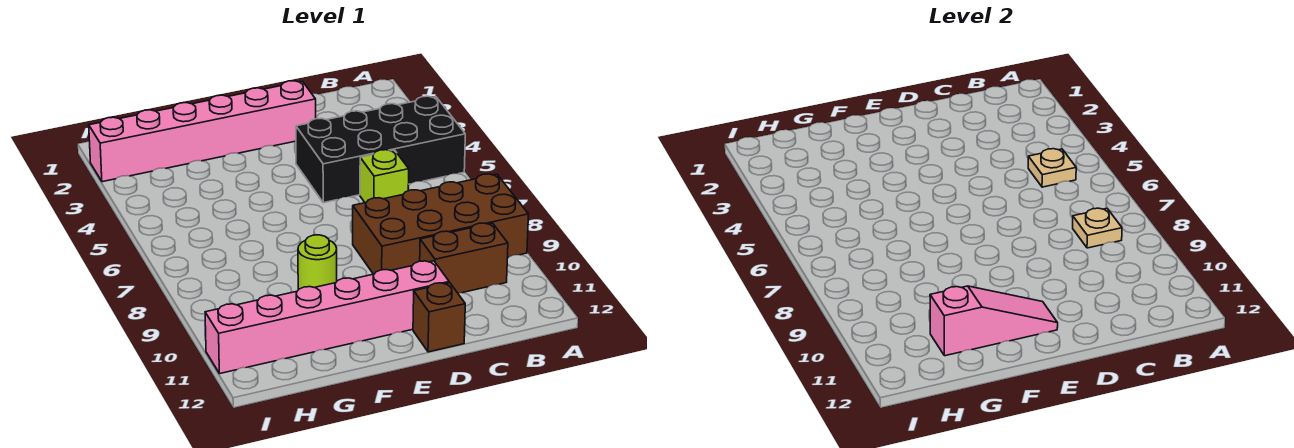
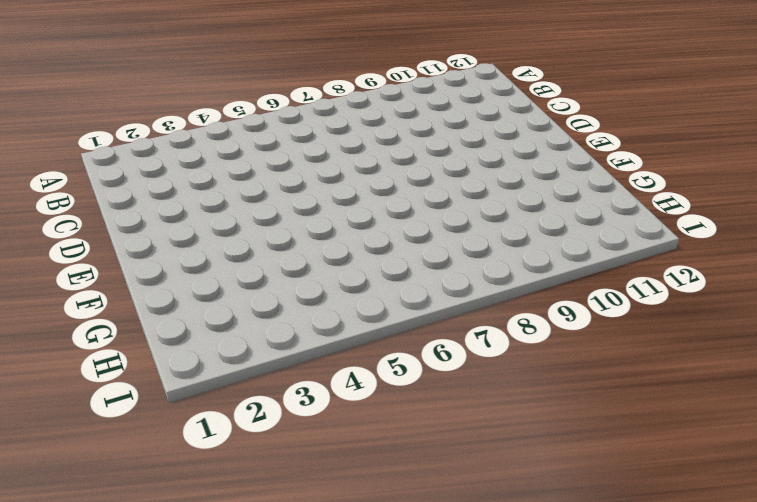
none -> black brick A4:D5 level 1
none -> brown brick A8:D9 level 1

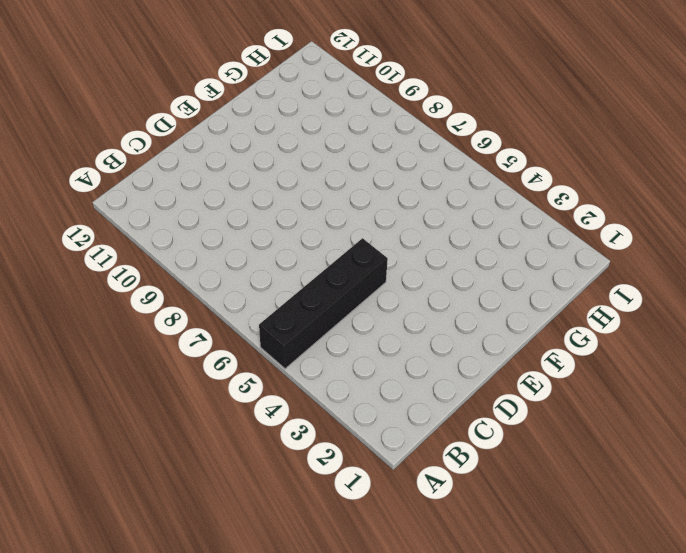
black brick A5:D5 level 1 -> black brick A4:D5 level 1
none -> brown brick A8:D9 level 1
none -> brown brick B10:C10 level 1

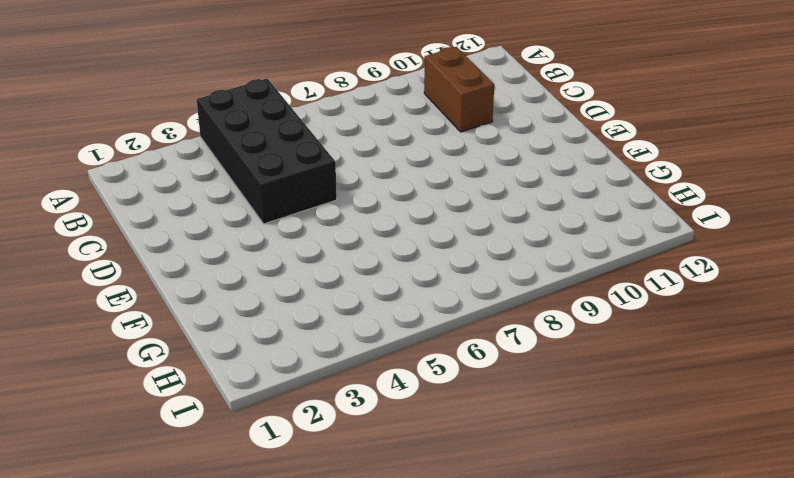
none -> brown brick A8:D9 level 1
none -> lime brick C6 level 1

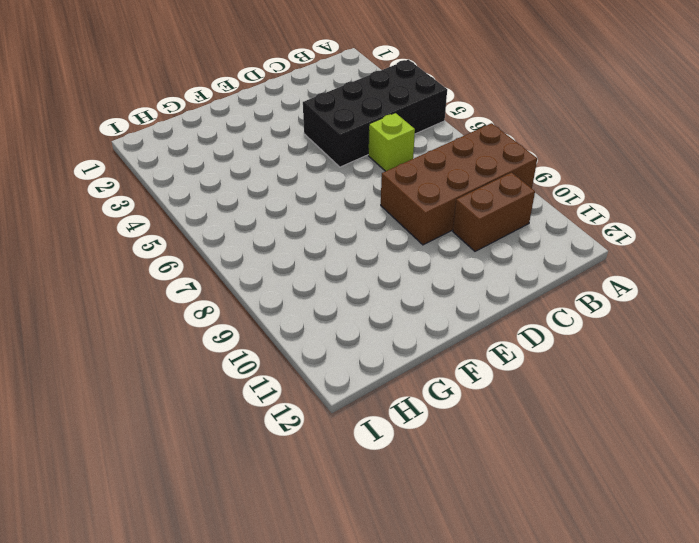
none -> pink brick D2:I2 level 1
none -> pink brick D11:I11 level 1

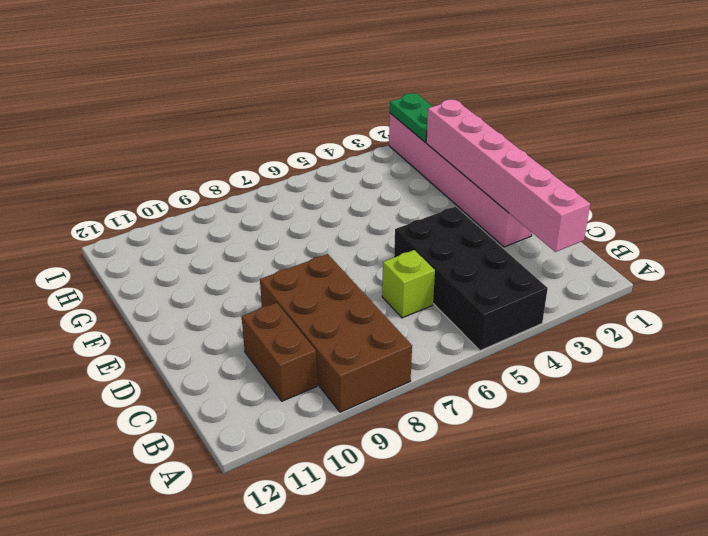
pink brick B2:G2 level 2 -> pink brick D11:I11 level 1
green plate H2:I2 level 2 -> none
none -> brown brick D12 level 1
none -> lime round brick F9 level 1

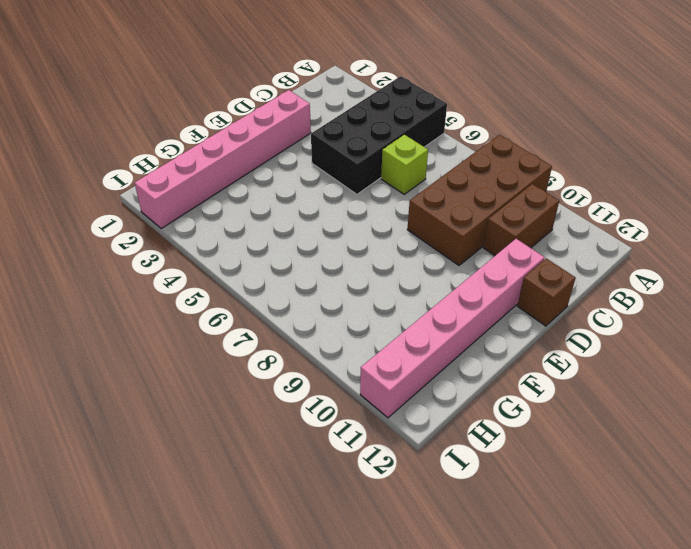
none -> lime round brick F9 level 1
none -> tan plate B5 level 2

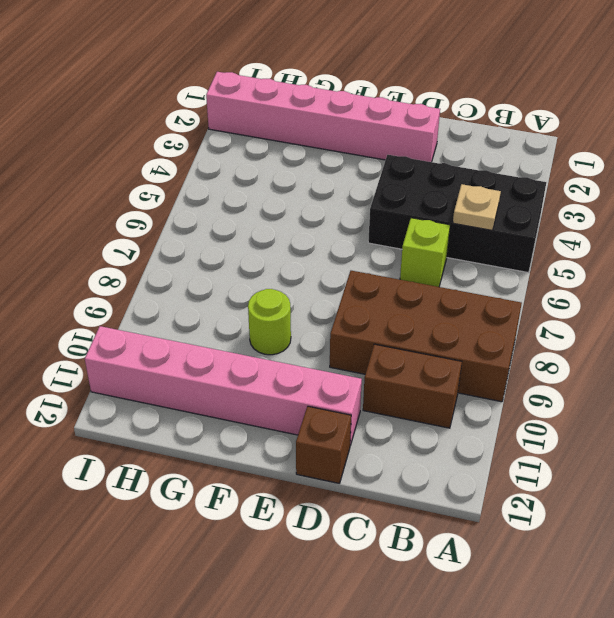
none -> tan plate B8 level 2
none -> pink slope E11:G11 level 2 top G

